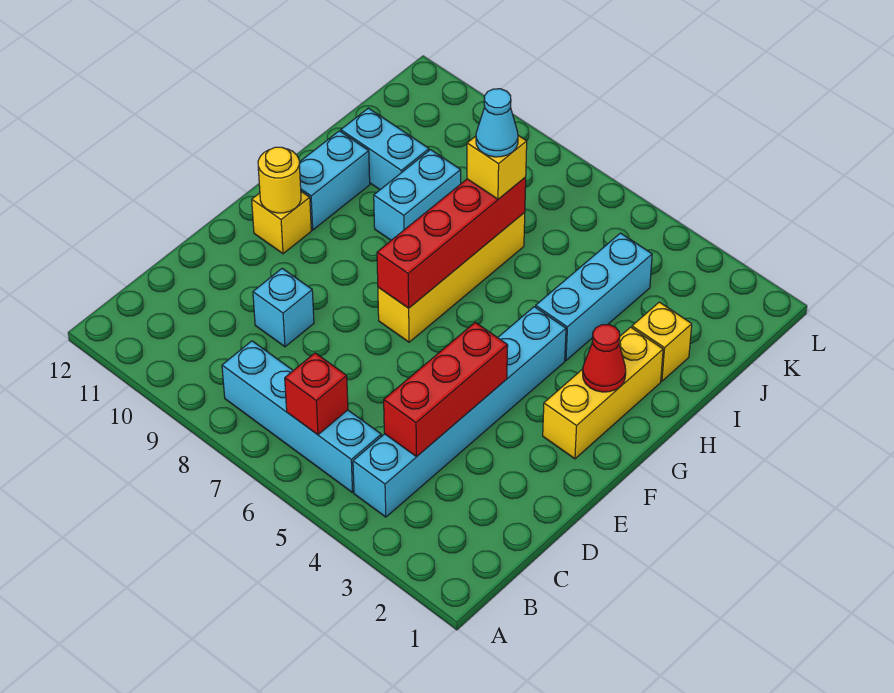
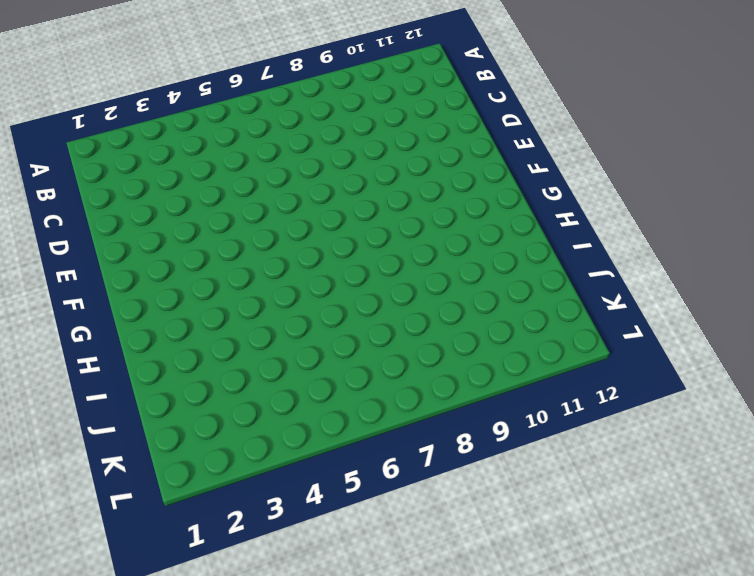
none -> cyan brick B4:G4 level 1
none -> cyan brick B5:B8 level 1
none -> cyan brick D9 level 1

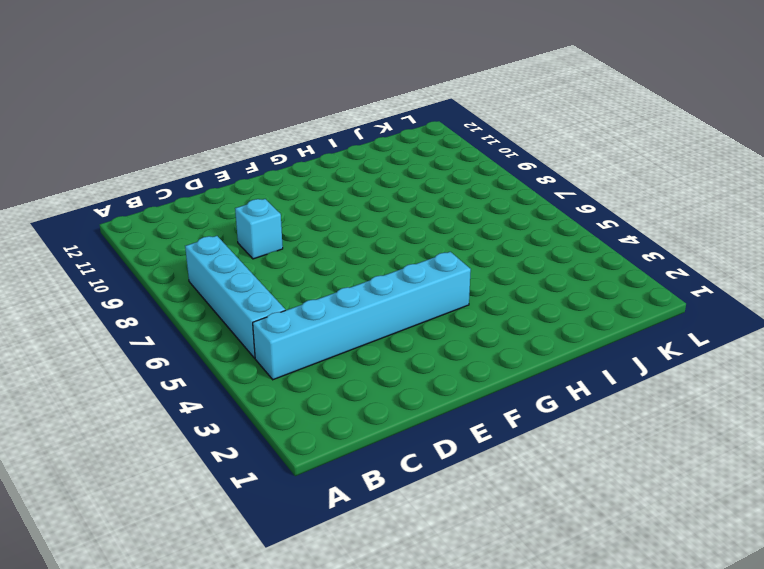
none -> yellow brick F2:H2 level 1
none -> yellow brick F7:I7 level 1
none -> yellow brick F11 level 1

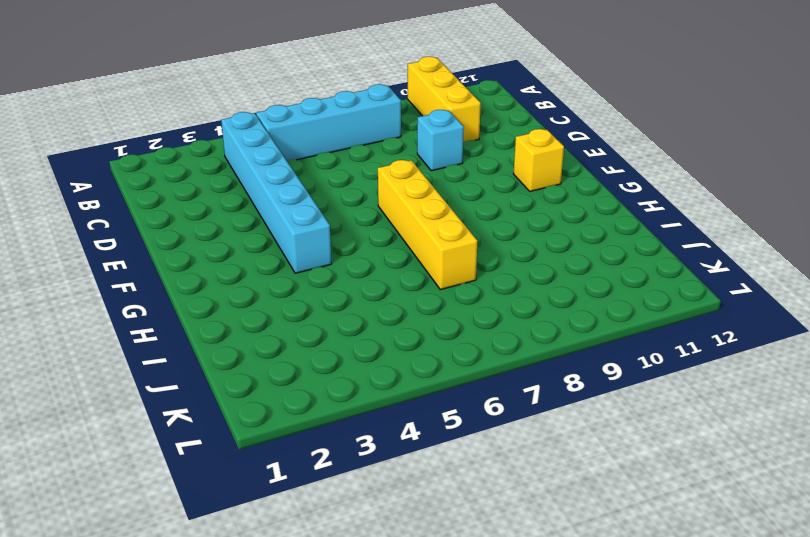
yellow brick A10:C10 level 1 -> yellow brick F2:H2 level 1
none -> cyan brick G11:H11 level 1
none -> cyan brick H4:J4 level 1
none -> cyan brick H9:I9 level 1

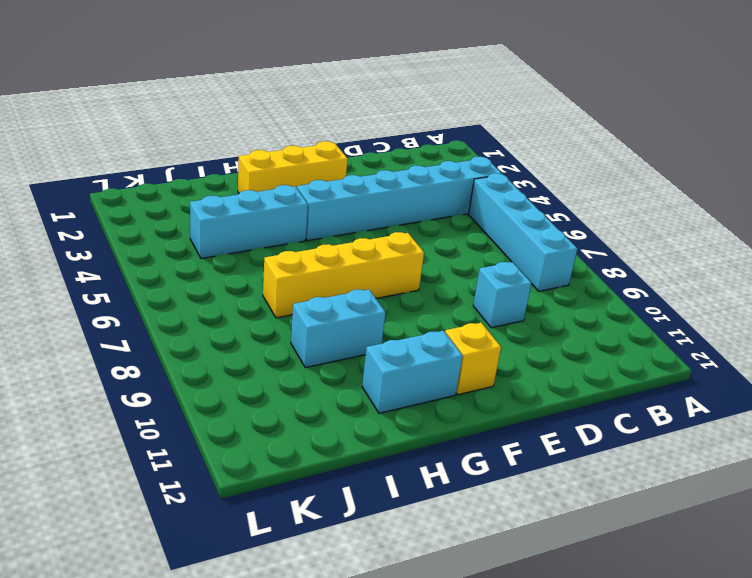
none -> yellow brick I2 level 1
none -> cyan brick I10:I11 level 1
none -> red brick B6 level 2

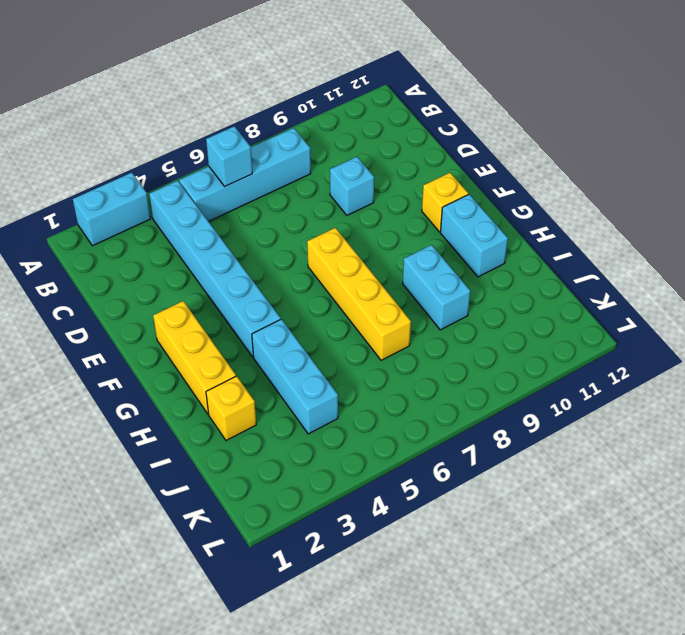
cyan brick A2:A3 level 1 -> cyan brick I10:I11 level 1
cyan brick B6 level 2 -> red brick B6 level 2
none -> red brick C4:E4 level 2
none -> red brick F7:I7 level 2
none -> yellow round brick F11 level 2

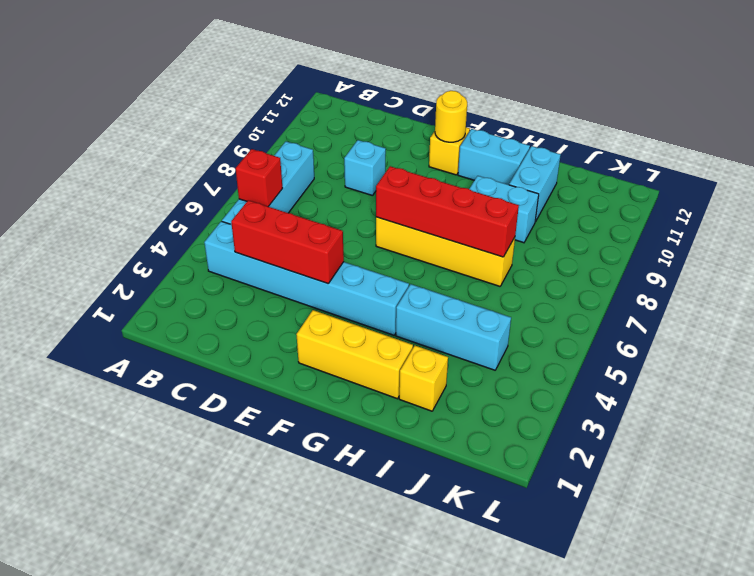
none -> red cone G2 level 2
none -> yellow brick I7 level 3
none -> cyan cone I7 level 4

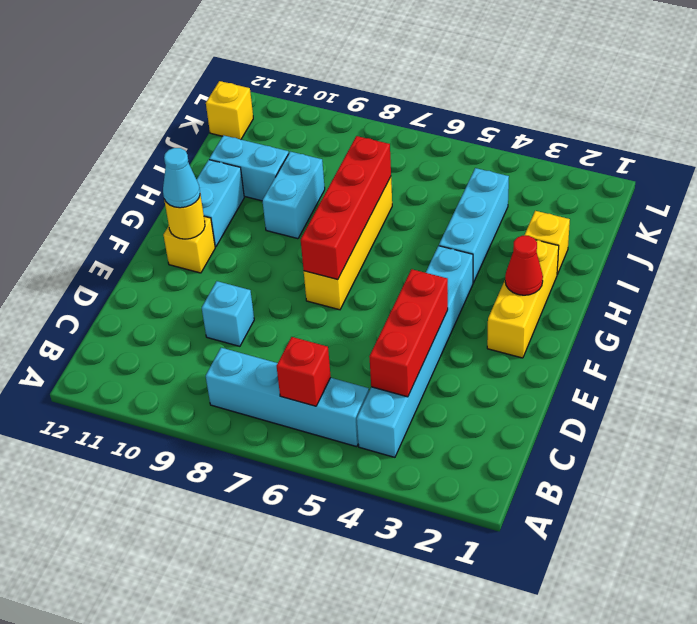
cyan cone F11 level 3 -> cyan cone I7 level 4
yellow brick K12 level 1 -> yellow brick I7 level 3

